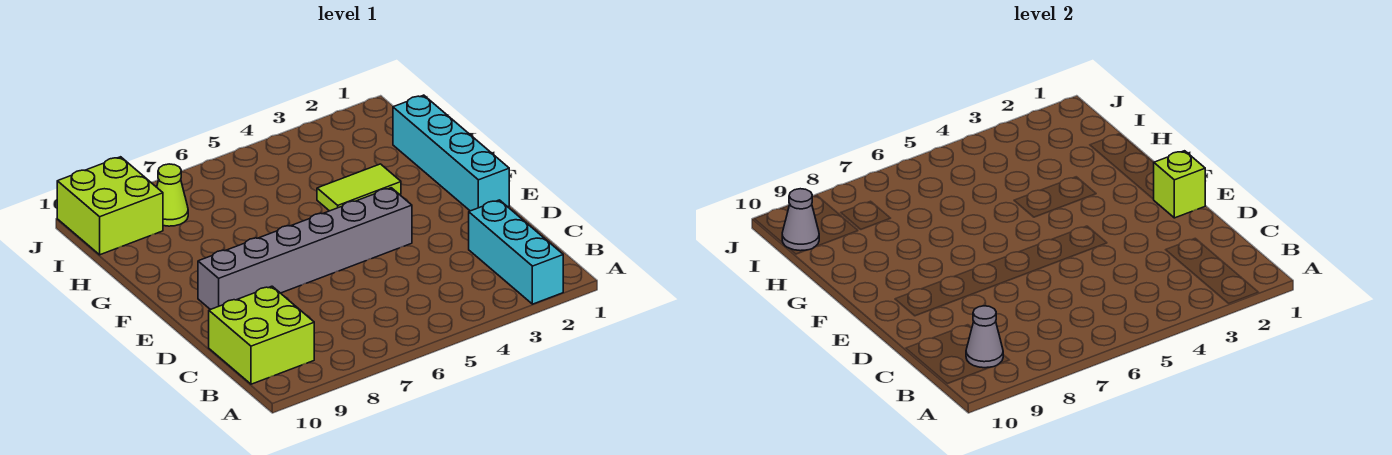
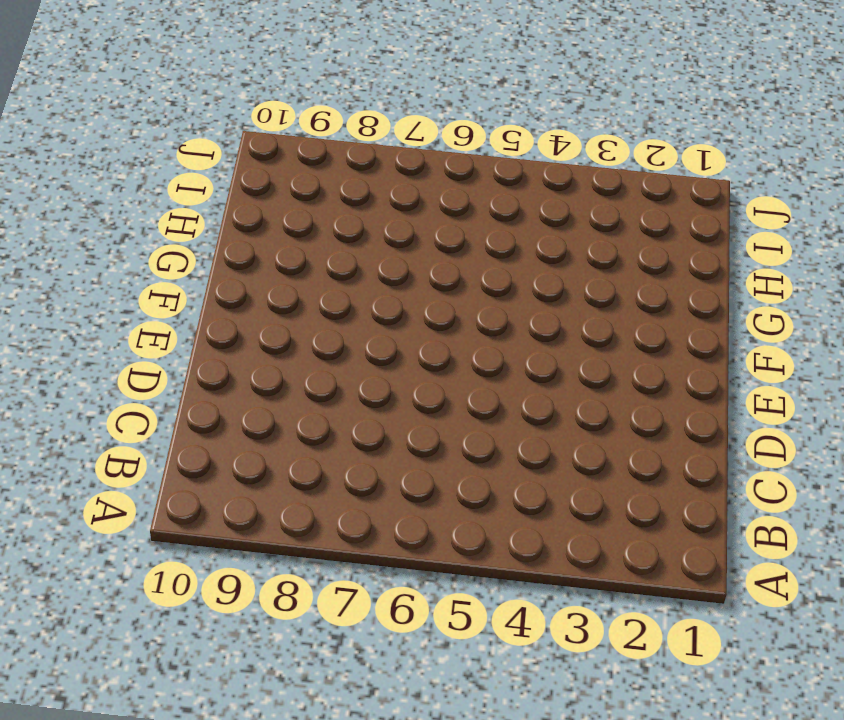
none -> cyan brick A2:C2 level 1
none -> lime brick B9:C10 level 1

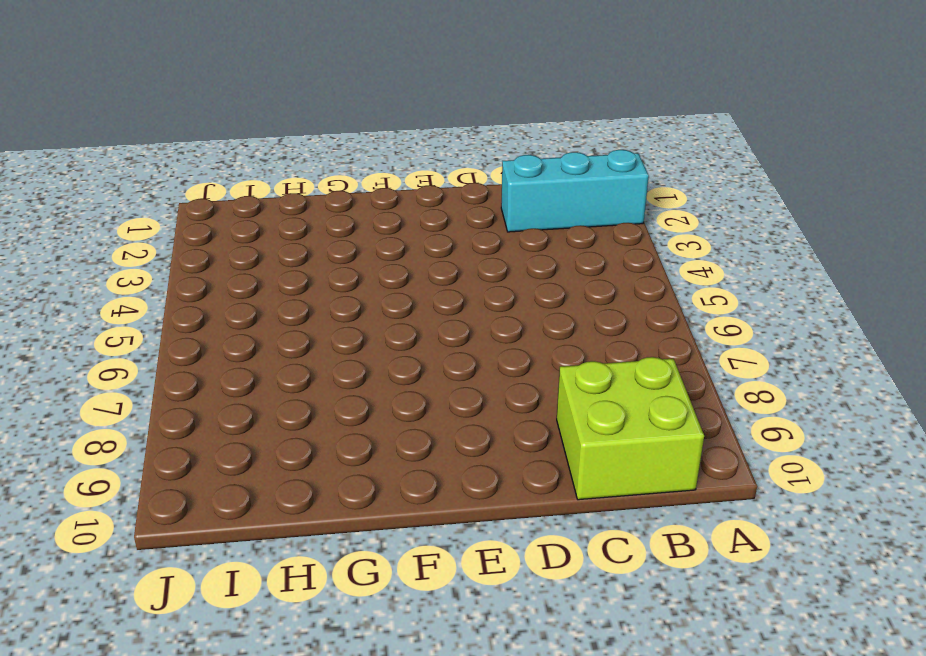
none -> cyan brick E1:H1 level 1
none -> grey brick E4:E9 level 1

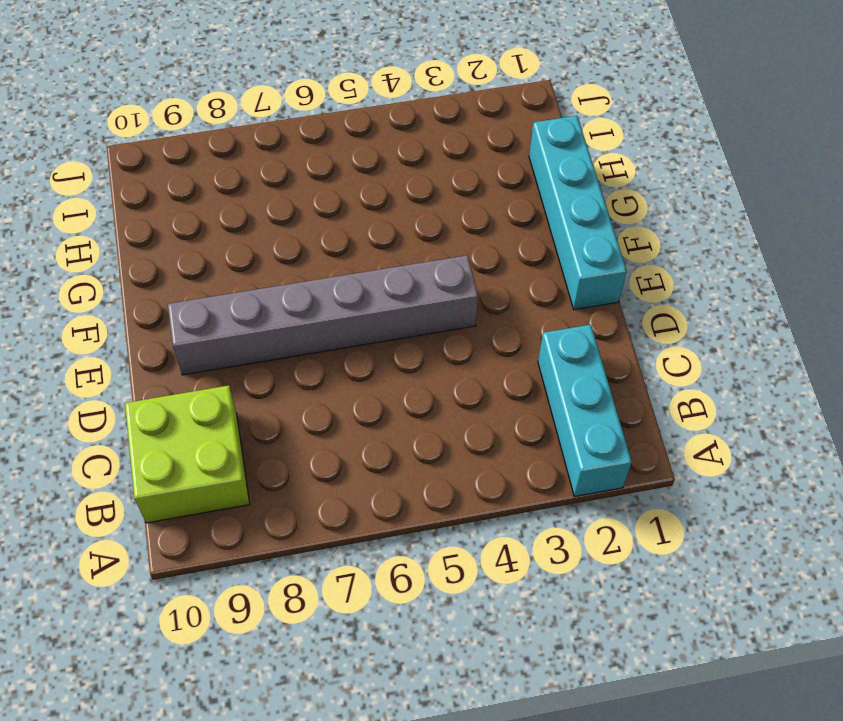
none -> lime tile G3:G4 level 1
none -> lime cone I8 level 1

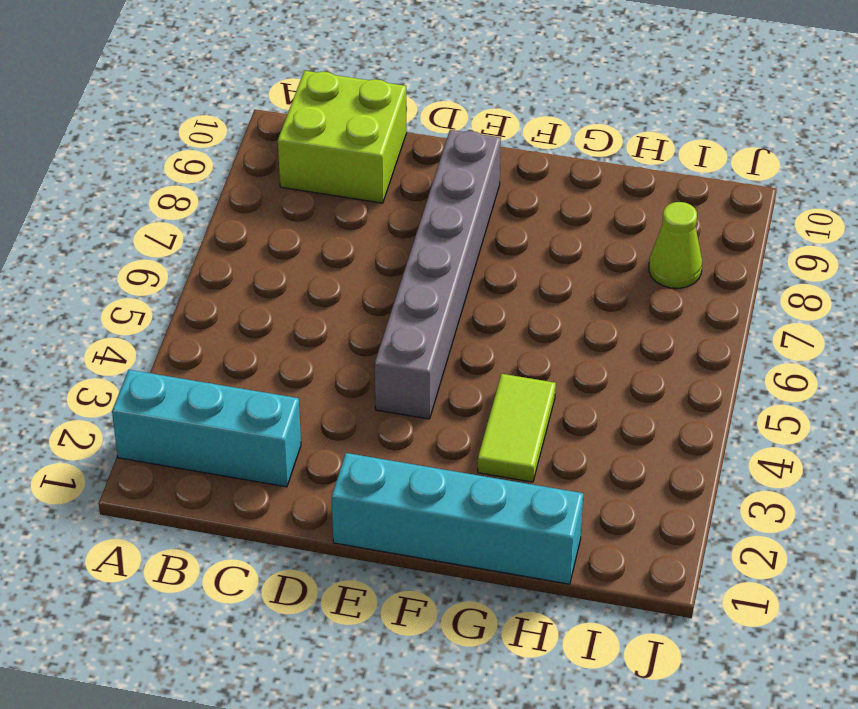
none -> lime brick I9:J10 level 1
none -> grey cone B9 level 2

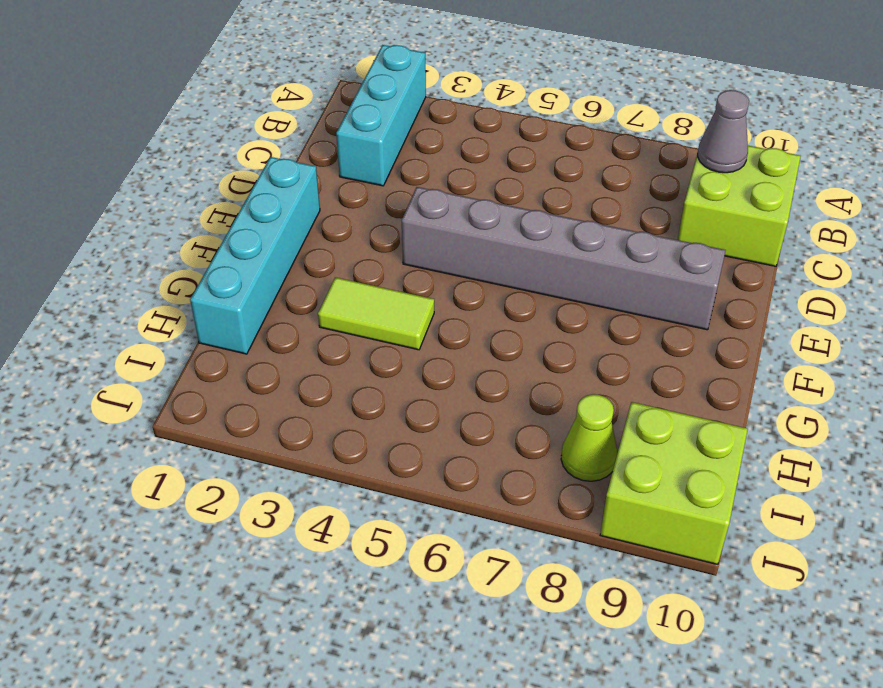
none -> lime brick E1 level 2
none -> grey cone I10 level 2

